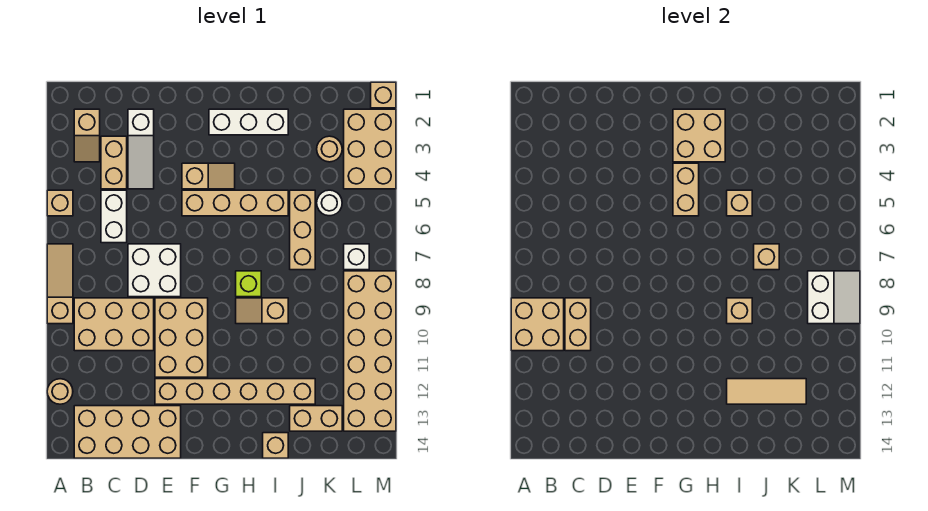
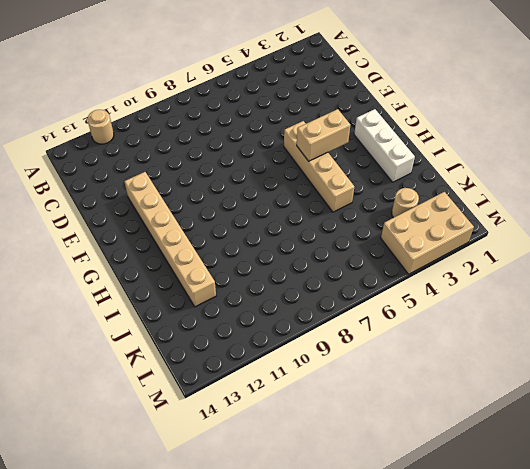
none -> tan brick A5 level 1
none -> tan slope A7:A9 level 1 top 9
none -> tan slope B2:B3 level 1 top 2
none -> tan brick B9:D10 level 1

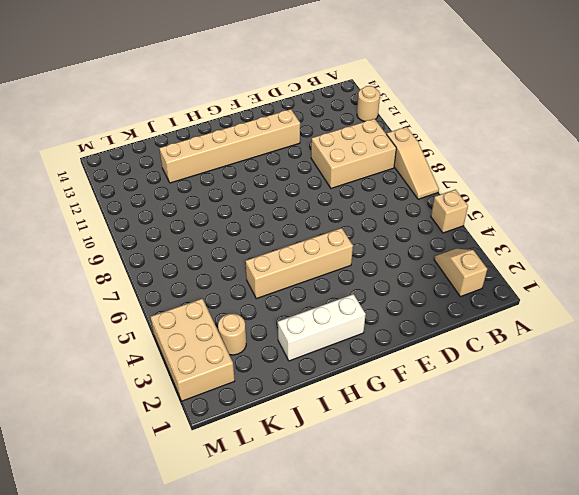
none -> tan brick B13:E14 level 1
none -> tan brick C3:C4 level 1
none -> white brick C5:C6 level 1
none -> white slope D2:D4 level 1 top 2

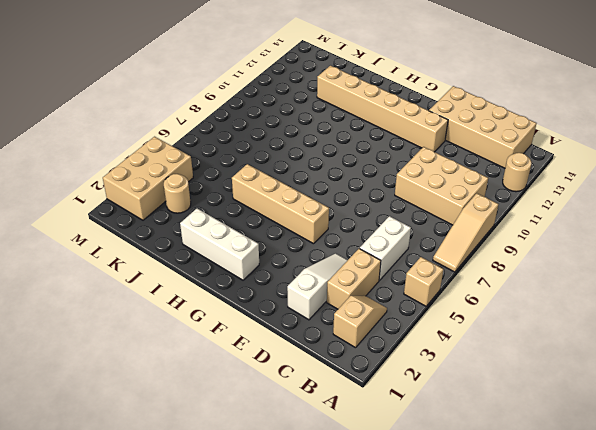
none -> white brick D7:E8 level 1
none -> tan brick E9:F11 level 1
none -> tan slope F4:G4 level 1 top F
none -> lime brick H8 level 1

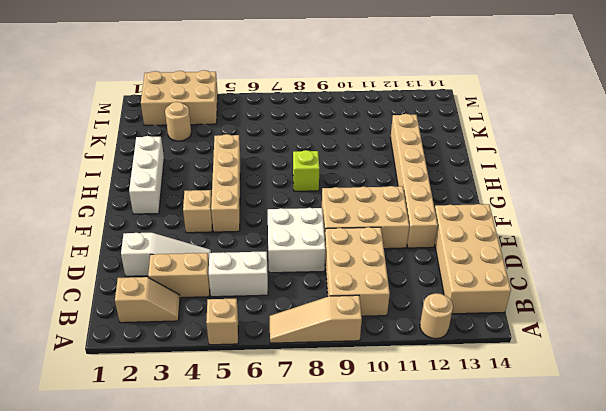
none -> tan slope H9:I9 level 1 top I
none -> tan brick I14 level 1
none -> tan brick J5:J7 level 1
none -> tan brick J13:K13 level 1

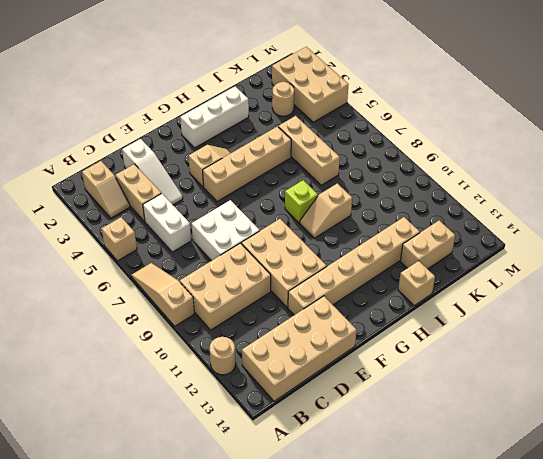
none -> white round brick K5 level 1
none -> white brick L7 level 1
none -> tan brick L8:M13 level 1
none -> tan brick M1 level 1

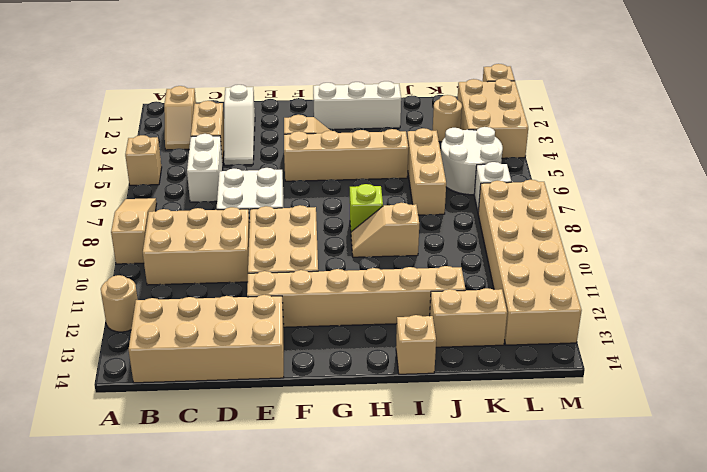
white round brick K5:L6 level 1 -> white round brick K5 level 1
none -> tan brick A9:B10 level 2
none -> tan brick C9:C10 level 2
none -> tan brick G2:H3 level 2
none -> tan brick G4:G5 level 2

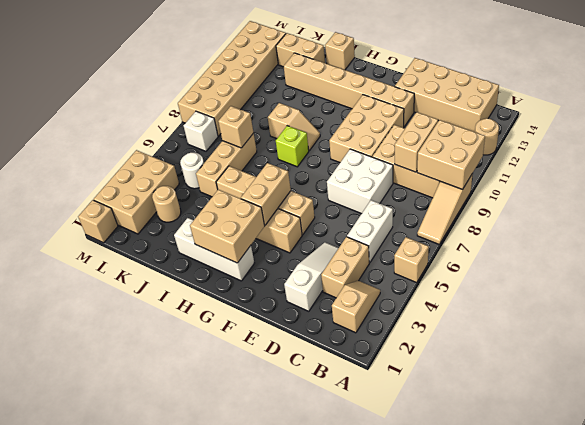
none -> tan brick I5 level 2
none -> tan brick I9 level 2
none -> tan tile I12:K12 level 2
none -> white slope L8:M9 level 2 top L

